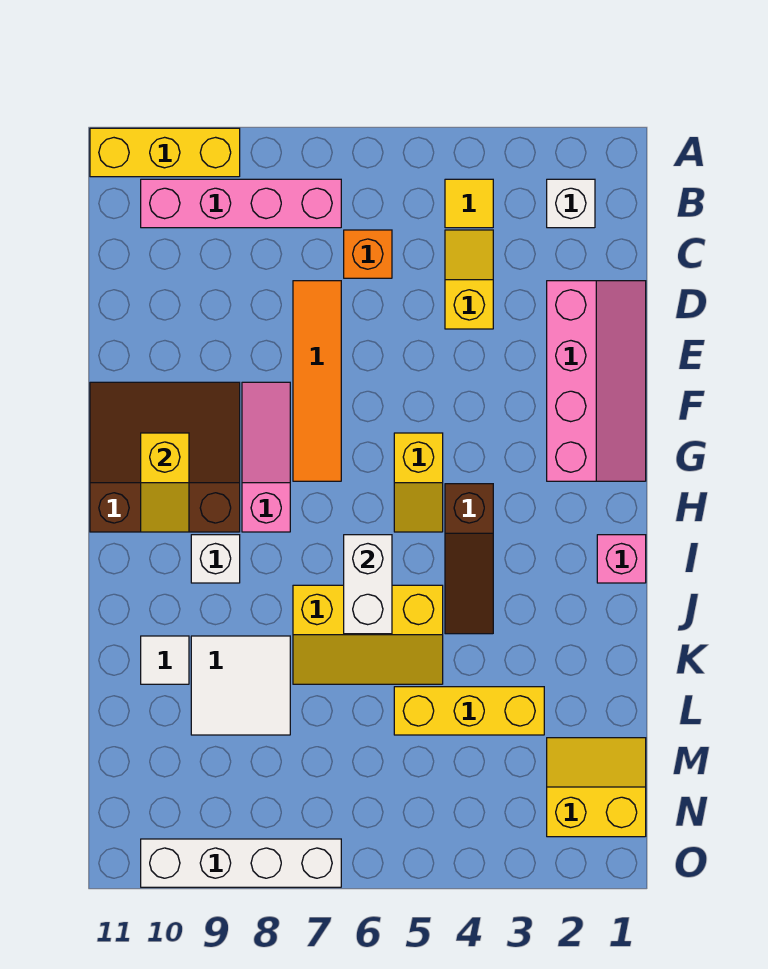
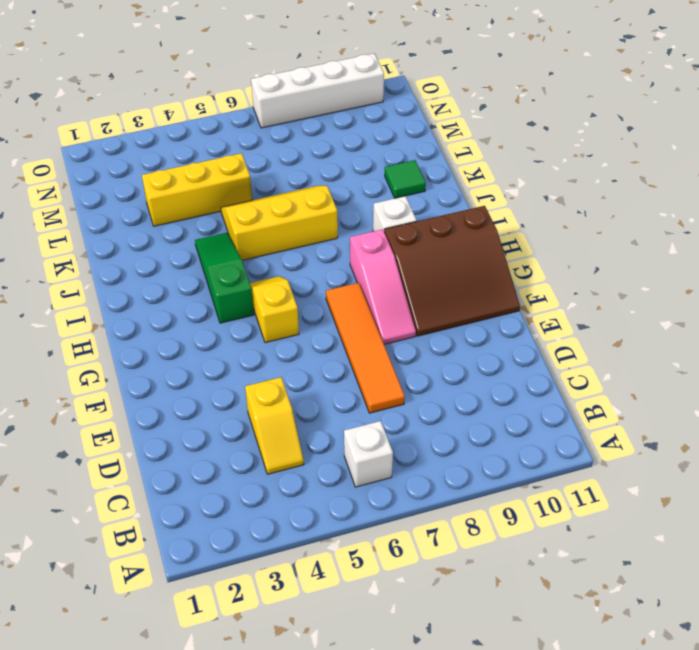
white brick B6 level 1 -> white brick B2 level 1
green slope H4:J4 level 1 top H -> brown slope H4:J4 level 1 top H
green tile K10 level 1 -> white tile K10 level 1
none -> yellow brick A9:A11 level 1
none -> yellow tile B4 level 1
none -> pink brick B7:B10 level 1

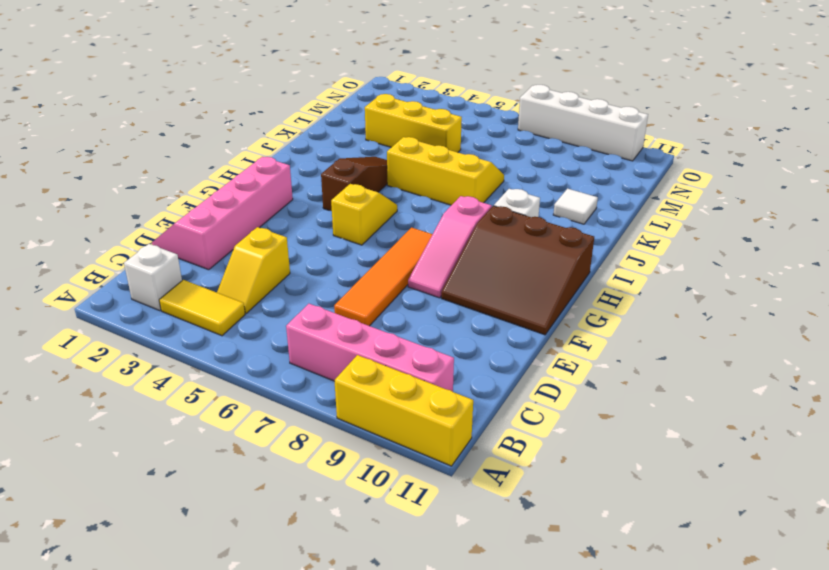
yellow tile B3:B4 level 1 -> yellow tile B4 level 1
none -> orange brick C6 level 1
none -> pink brick I1 level 1
none -> white tile K8:L9 level 1

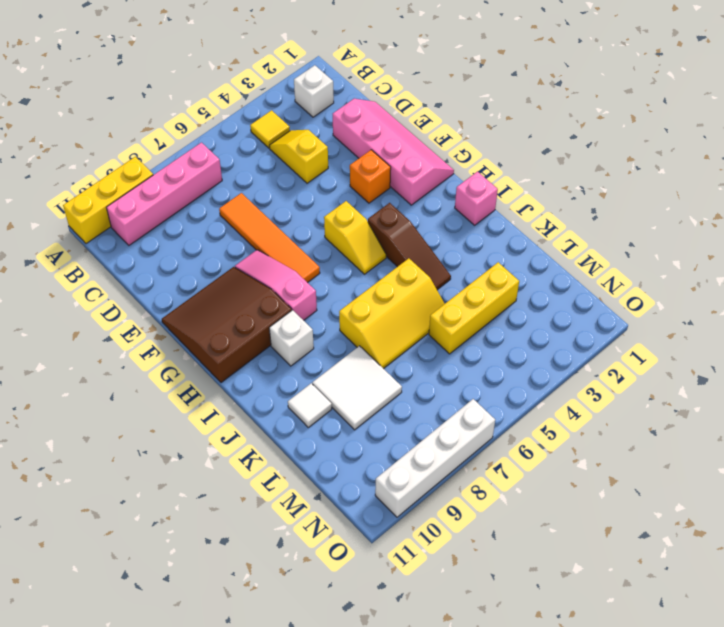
orange brick F3 level 1 -> orange brick C6 level 1
none -> yellow slope M1:N2 level 1 top N
none -> yellow slope G10:H10 level 2 top G
none -> white brick I6:J6 level 2

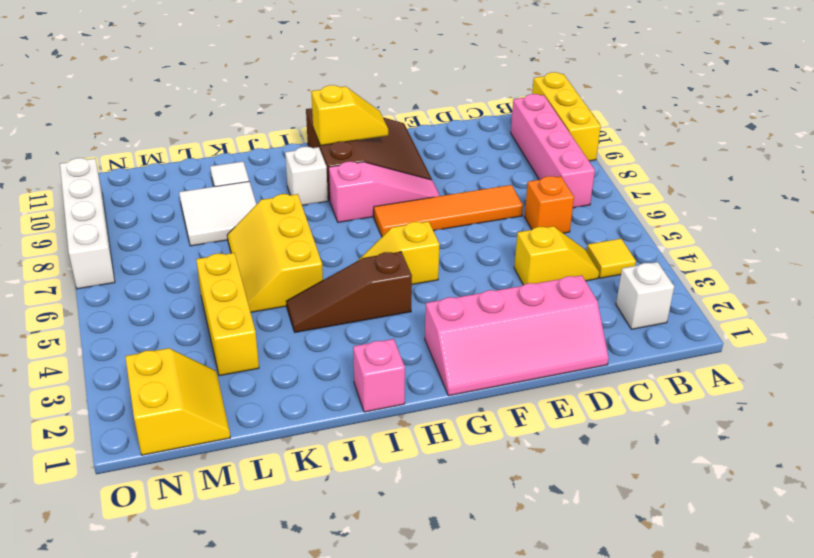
yellow slope G10:H10 level 2 top H -> yellow slope G10:H10 level 2 top G
none -> white brick I6:J6 level 2

